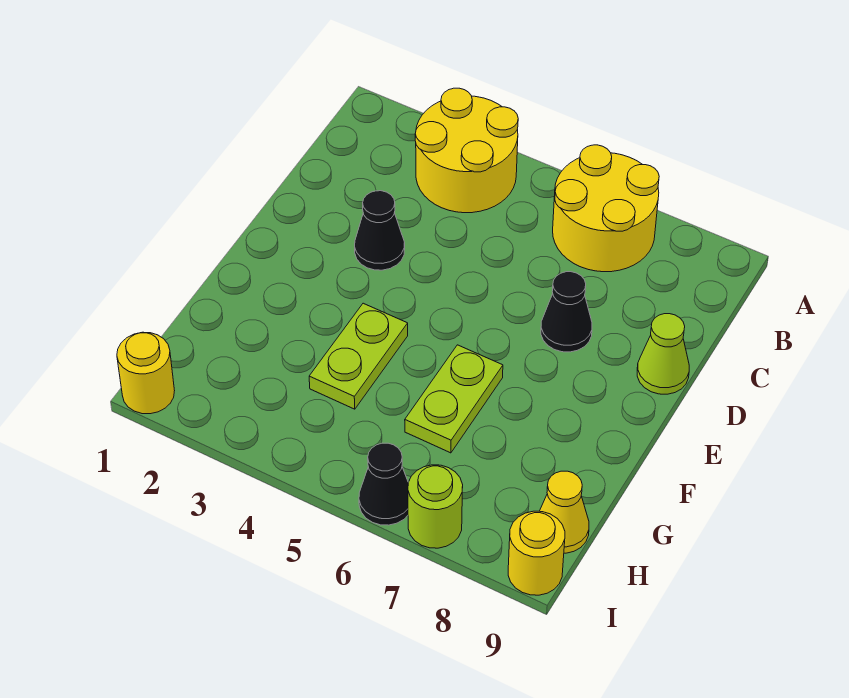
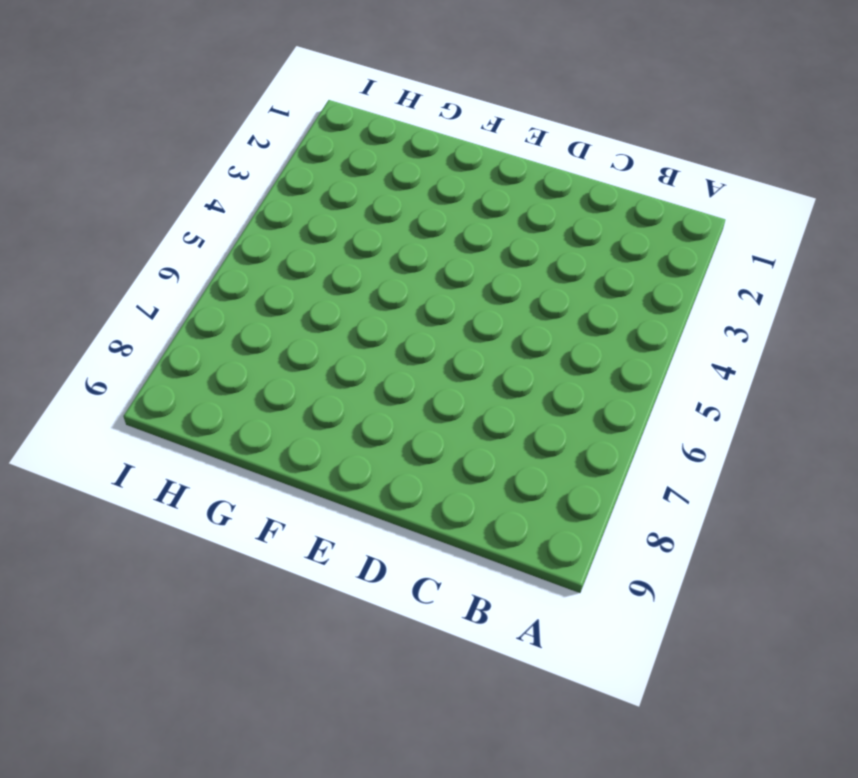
none -> yellow round brick A3:B4 level 1
none -> yellow round brick A6:B7 level 1
none -> black cone D3 level 1

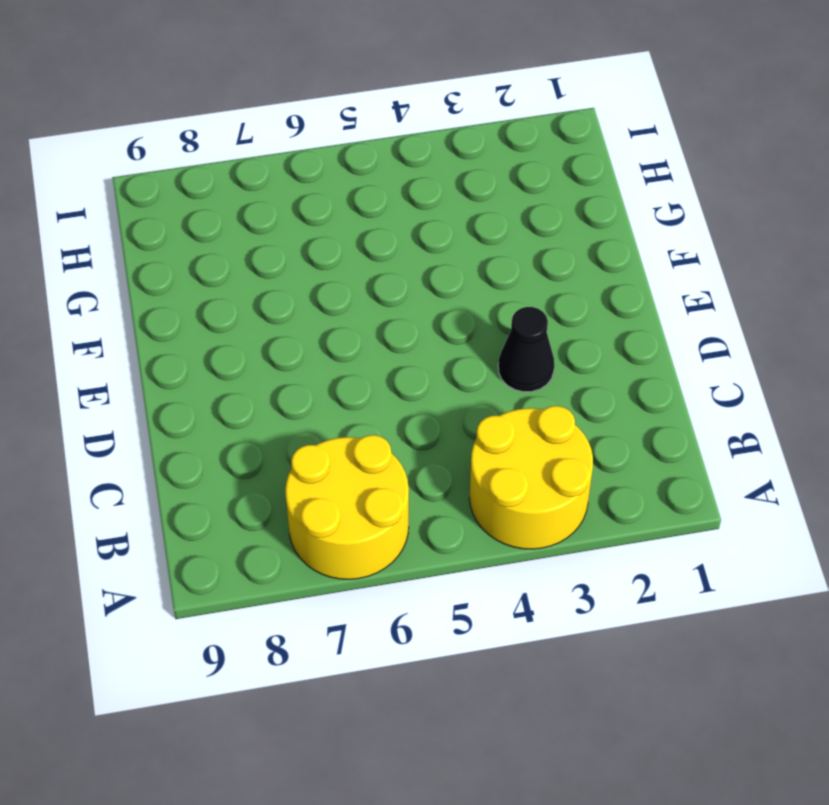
none -> black cone D7 level 1
none -> lime cone D9 level 1
none -> lime plate F4:G4 level 1

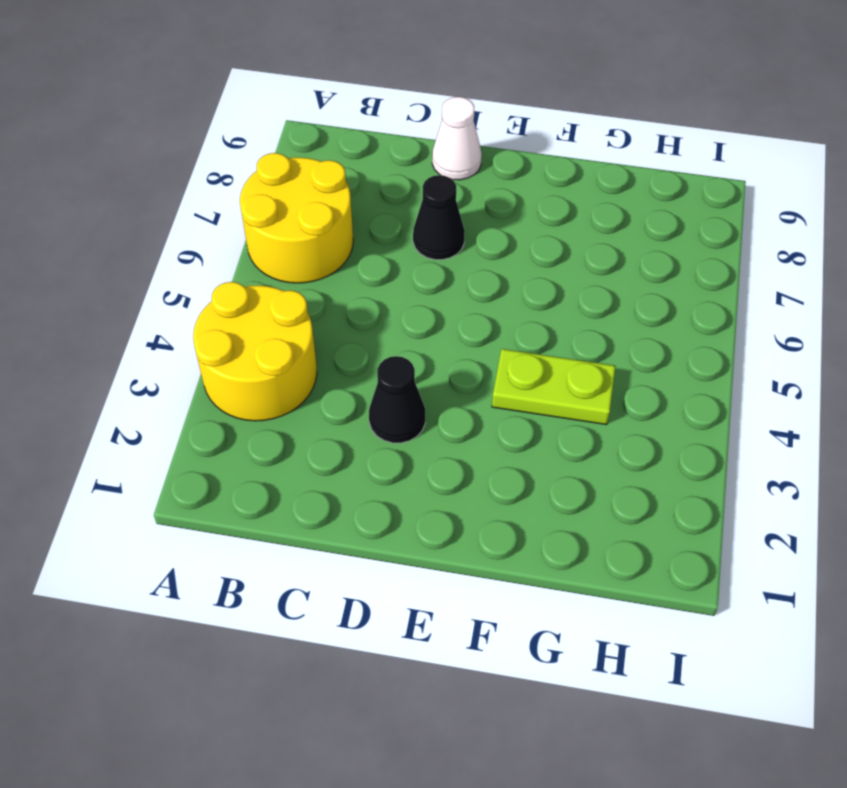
white cone D9 level 1 -> lime cone D9 level 1
none -> lime plate F6:G6 level 1
none -> yellow cone H9 level 1
none -> yellow round brick I1 level 1

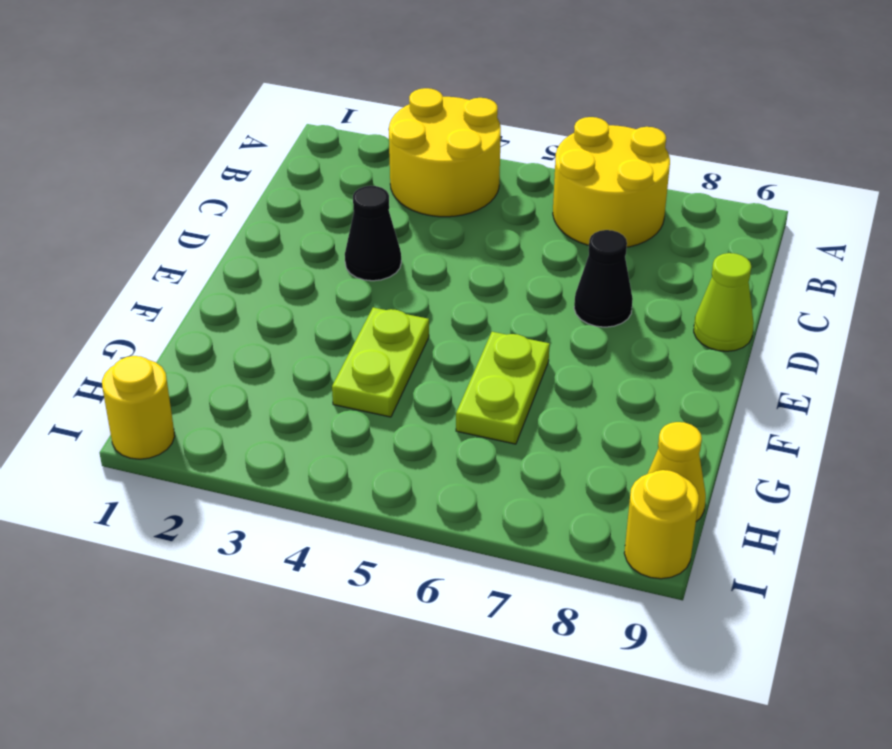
none -> black cone I6 level 1
none -> lime round brick I7 level 1

